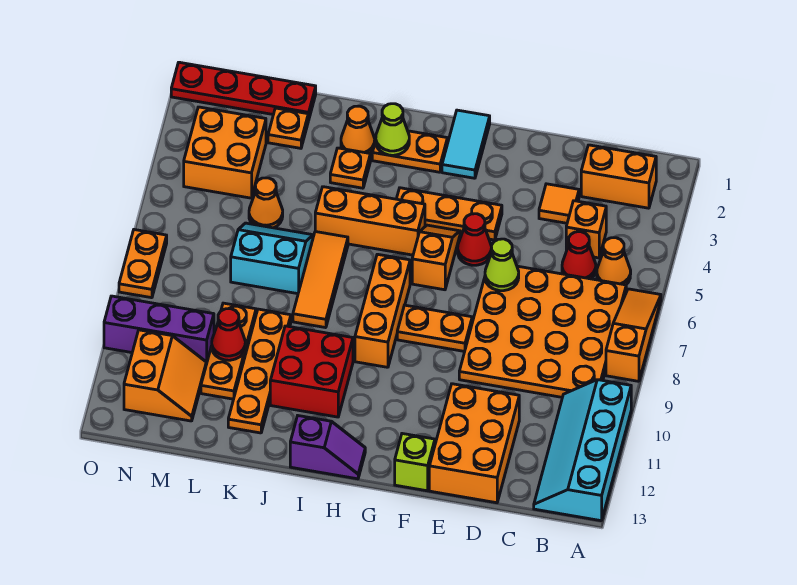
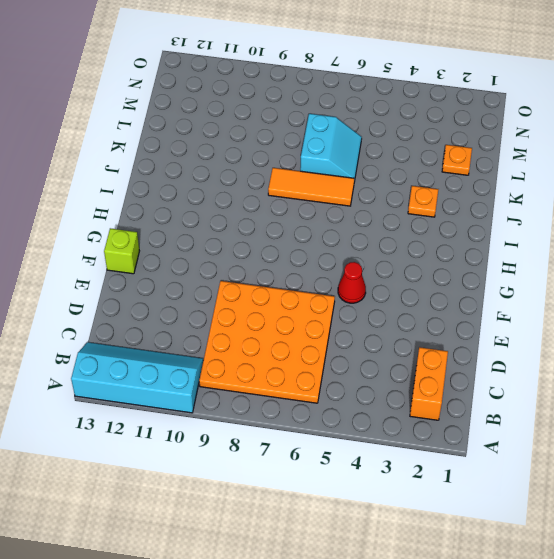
none -> orange slope A6:A8 level 1 top 8
none -> orange cone B5 level 1
none -> orange brick C4 level 1
none -> red cone C5 level 1

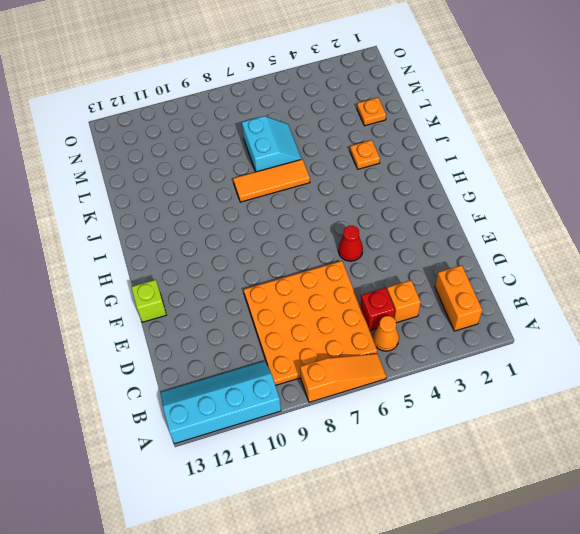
red brick C5 level 1 -> red cone C5 level 1
none -> orange tile D3 level 1
none -> orange brick D11:E13 level 1
none -> orange plate F4:H4 level 1
none -> orange plate F8:G8 level 1

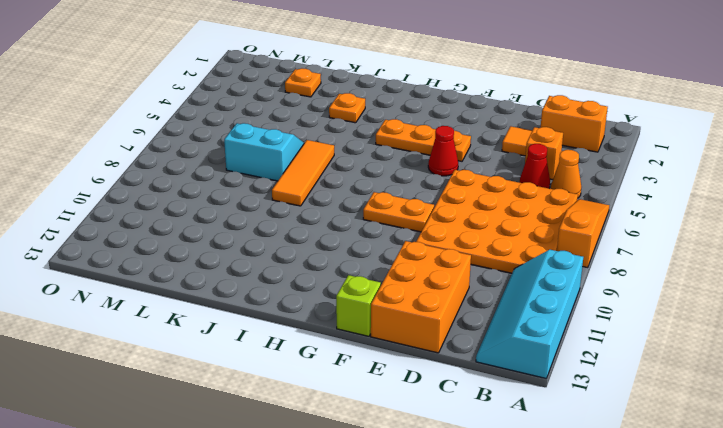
none -> cyan tile G1:G2 level 1
none -> orange slope G5:G6 level 1 top 6
none -> orange plate H2:I2 level 1
none -> orange brick H5:J5 level 1

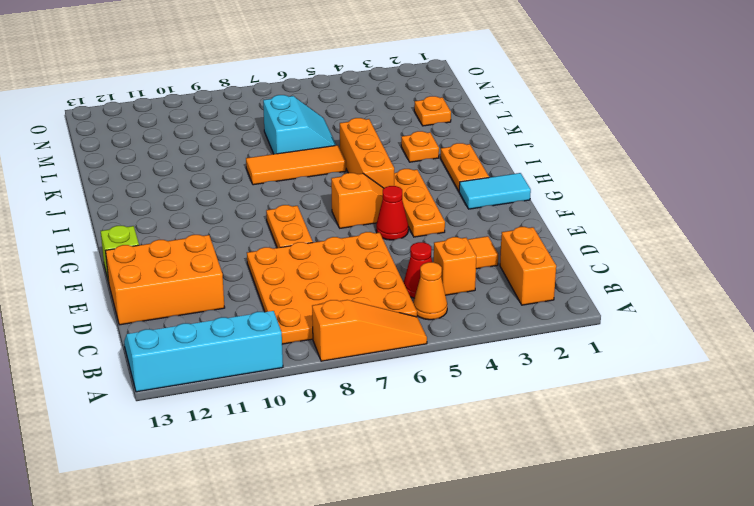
none -> orange brick H7:H9 level 1
none -> purple slope H13:I13 level 1 top I
none -> red brick I10:J11 level 1
none -> orange cone J2 level 1

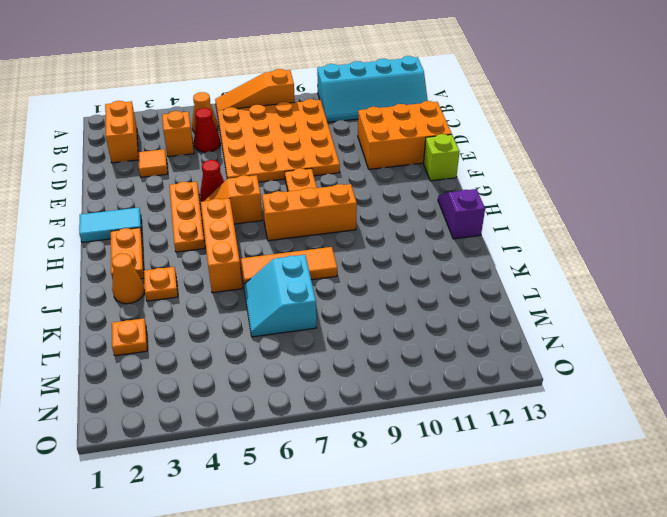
none -> red brick I10:J11 level 1
none -> orange plate K9:K12 level 1
none -> red plate L1:O1 level 1
none -> orange cone L5 level 1

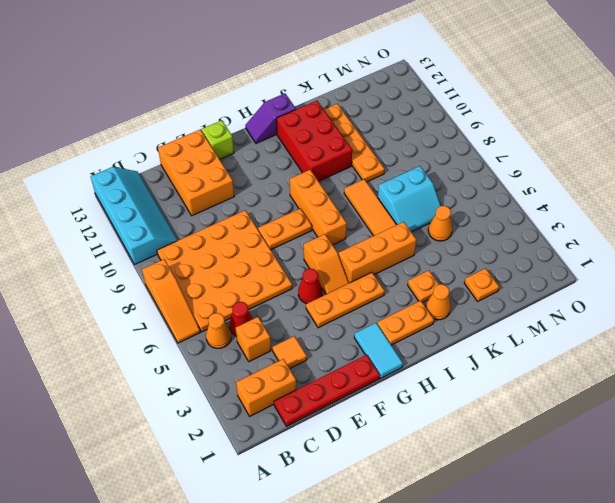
red plate C1:F1 level 1 -> red plate L1:O1 level 1
red brick I10:J12 level 1 -> red brick I10:J11 level 1
none -> orange plate L9:L11 level 1
none -> orange brick M3:N4 level 1
none -> purple brick M10:O10 level 1
none -> orange slope M11:N12 level 1 top N

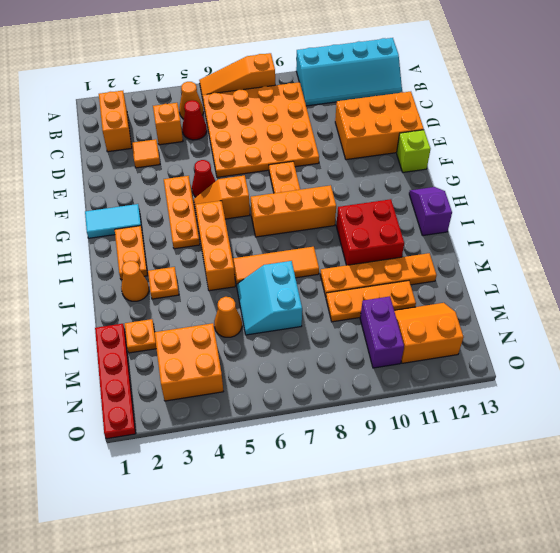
purple brick M10:N10 level 1 -> purple brick M10:O10 level 1
none -> orange plate O7:O8 level 1
none -> lime cone E6 level 2
none -> lime cone I2 level 2
none -> red cone L10 level 2

